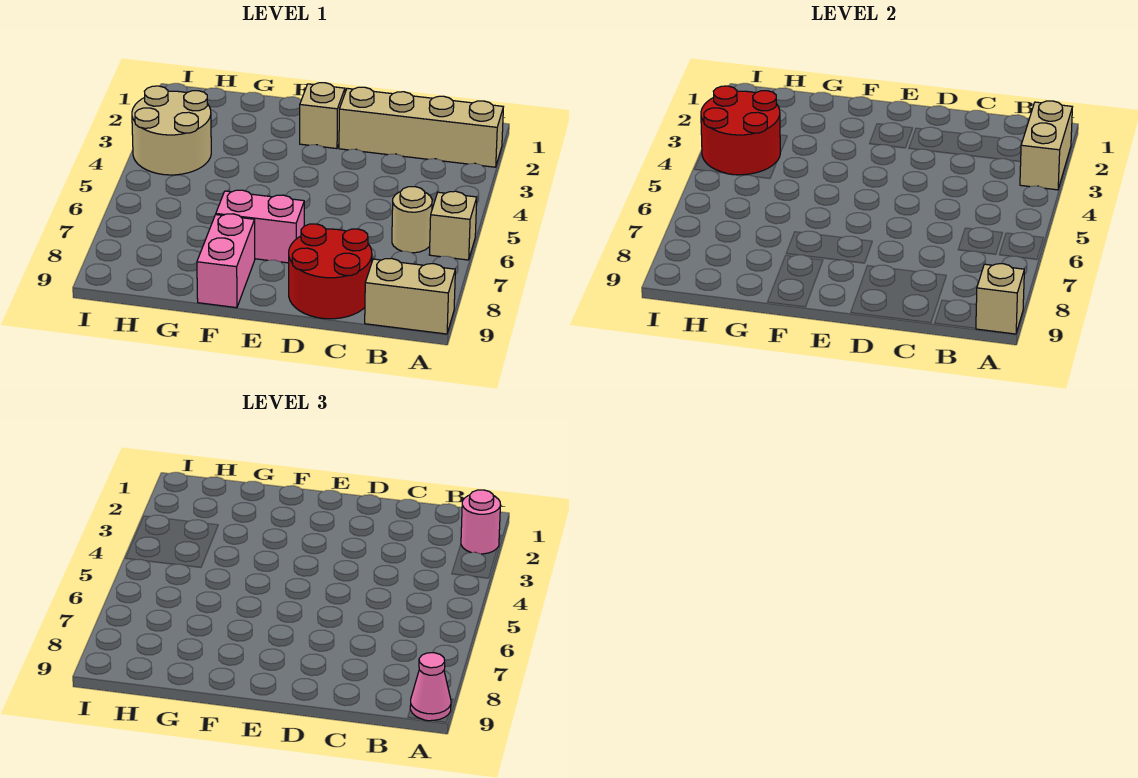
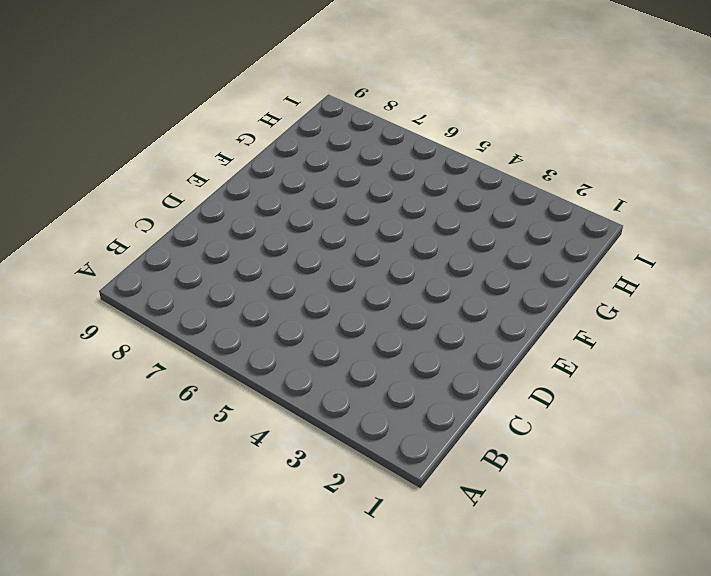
none -> tan brick A2:D2 level 1
none -> tan brick A6 level 1
none -> tan brick A9:B9 level 1

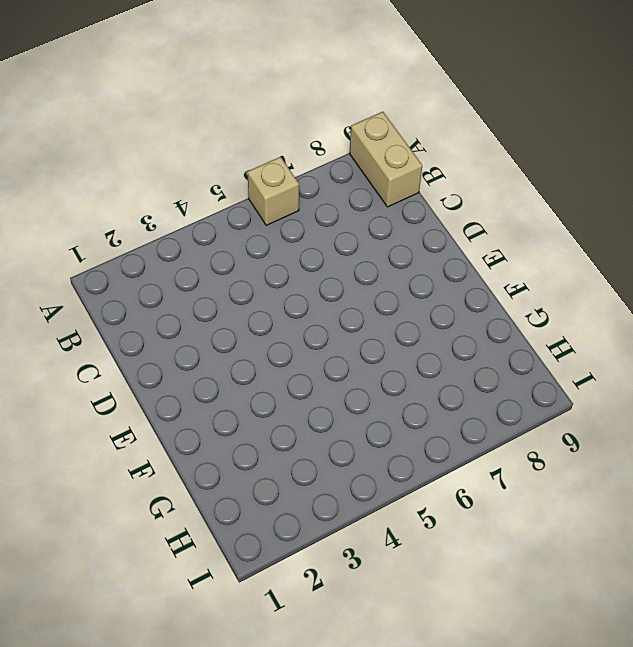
none -> tan brick A2:D2 level 1
none -> tan round brick B6 level 1
none -> red round brick C8:D9 level 1

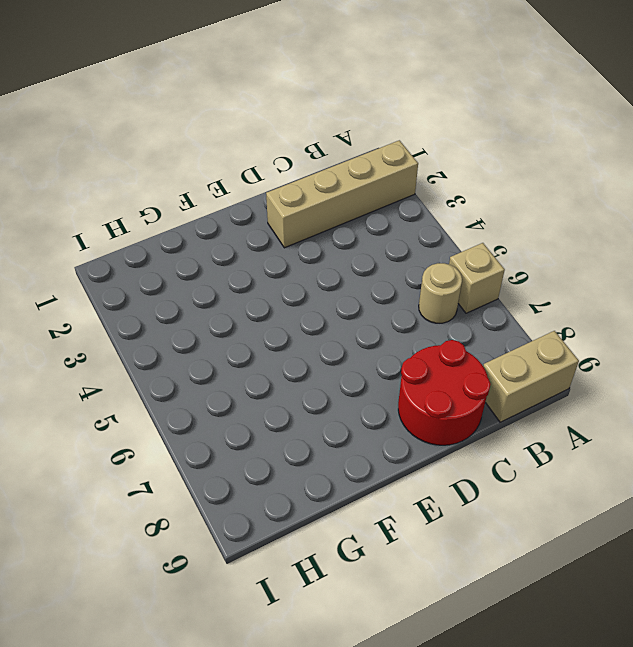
none -> tan brick E2 level 1
none -> pink brick E7:F7 level 1
none -> pink brick F8:F9 level 1

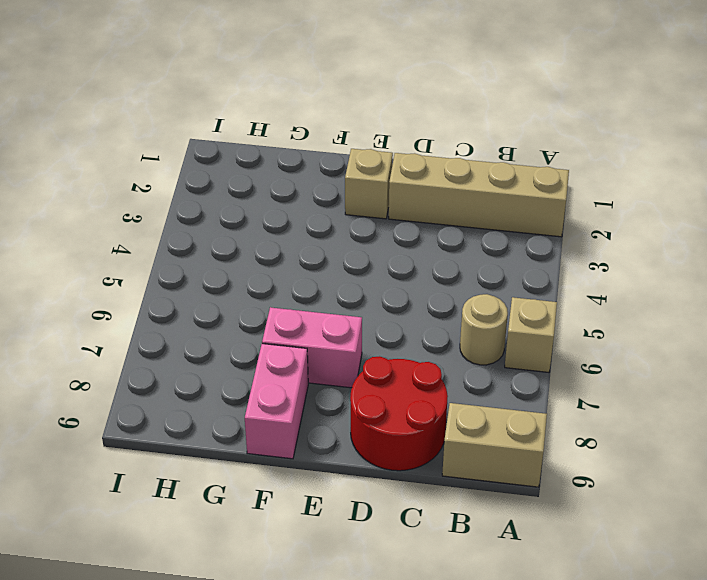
none -> tan round brick H3:I4 level 1
none -> tan brick A2:A3 level 2
none -> tan brick A9 level 2

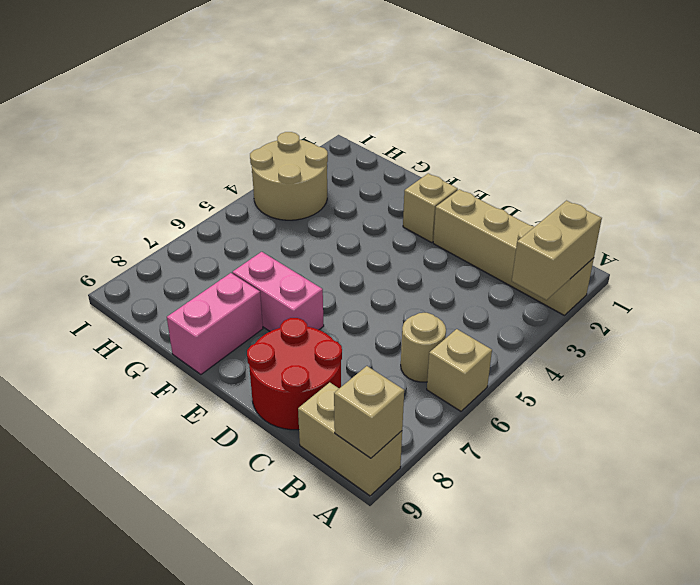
none -> red round brick H3:I4 level 2
none -> pink round brick A2 level 3
none -> pink cone A9 level 3

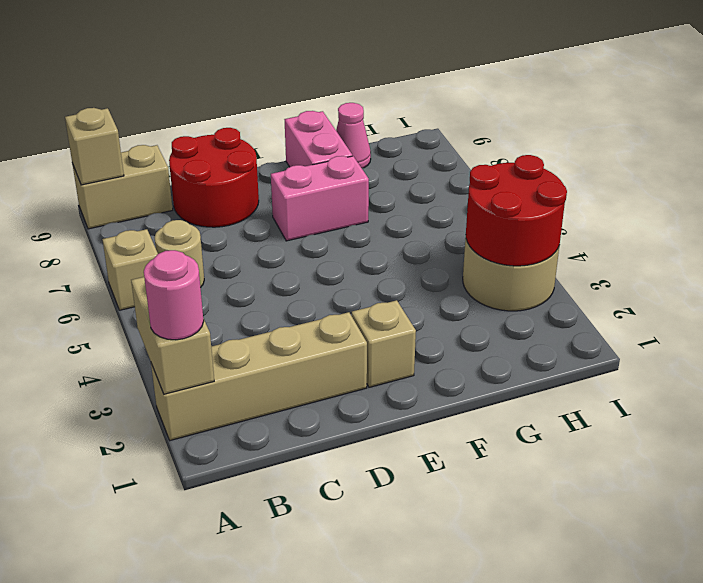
pink cone G9 level 1 -> pink cone A9 level 3

